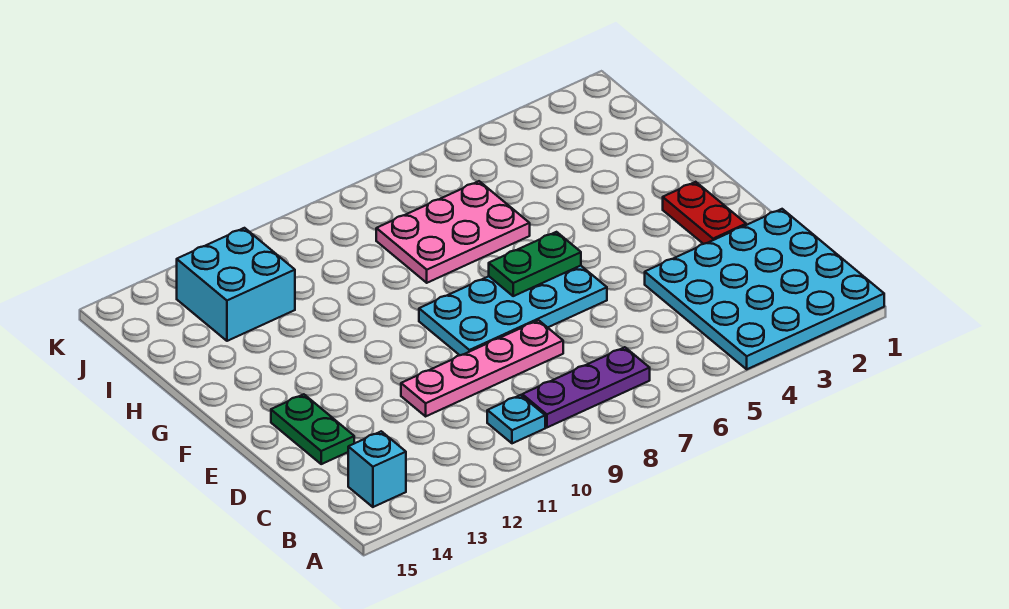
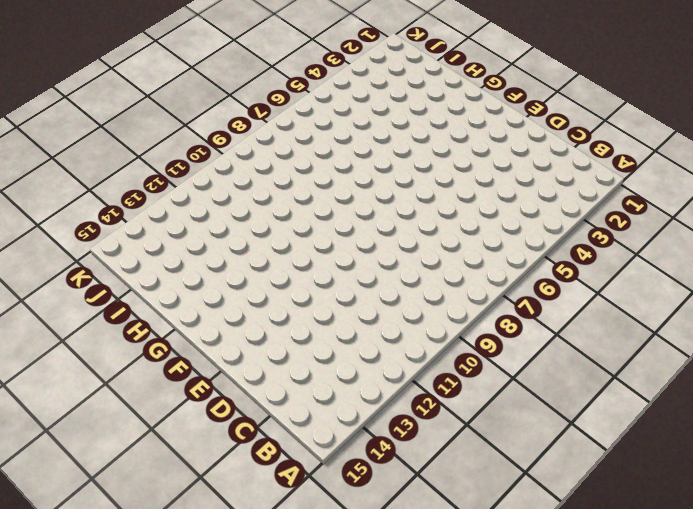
none -> cyan plate A1:D4 level 1
none -> purple plate B7:B9 level 1

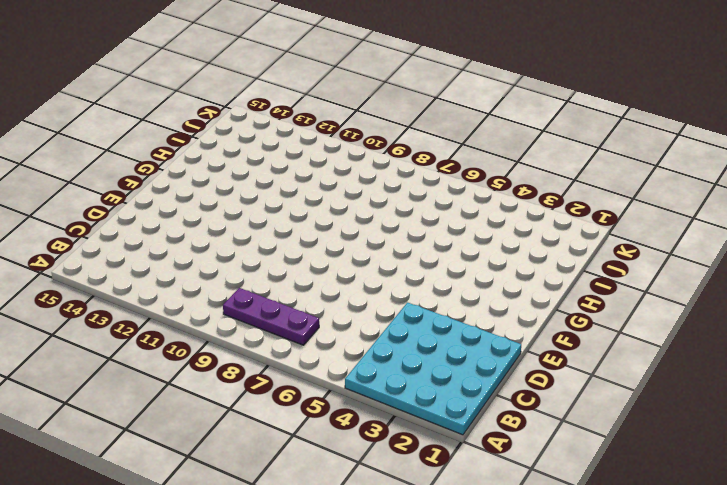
none -> cyan plate B10 level 1
none -> cyan brick B14 level 1

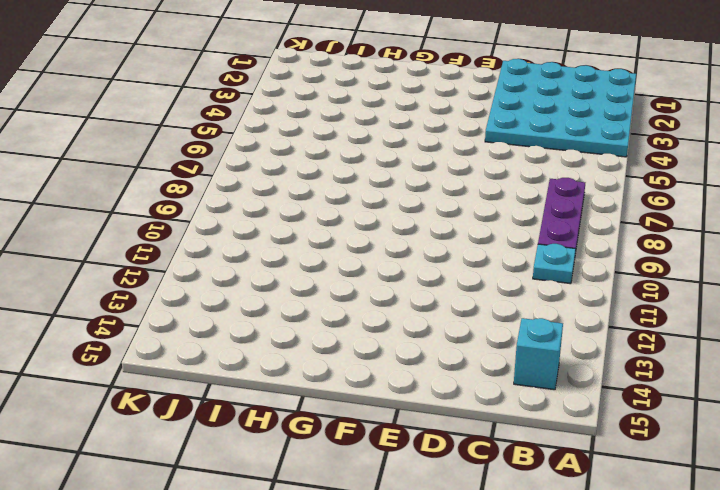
none -> pink plate D8:D11 level 1
none -> green plate D14:E14 level 1

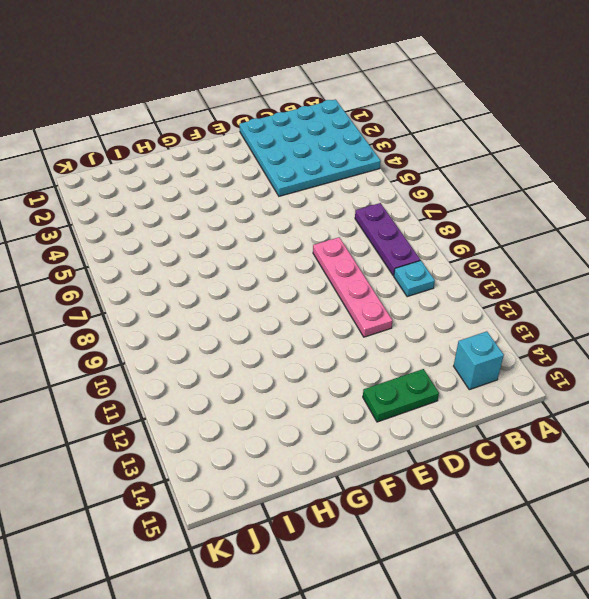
none -> red plate E2:F2 level 1
none -> cyan plate E6:F9 level 1

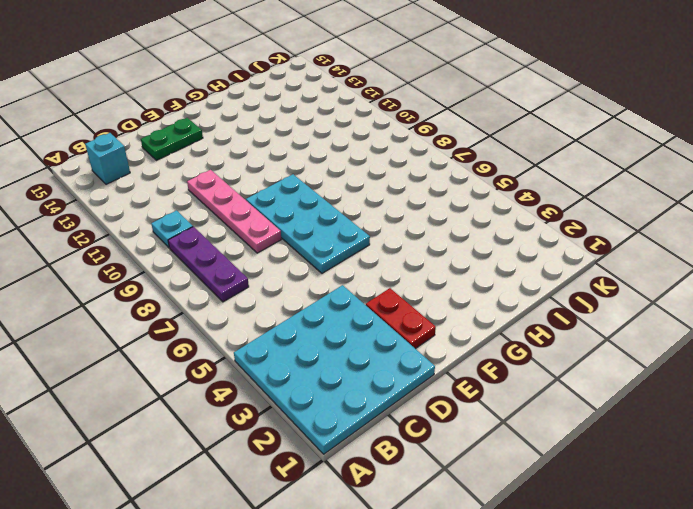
red plate E2:E3 level 1 -> red plate E2:F2 level 1
none -> pink plate H6:I8 level 1
none -> cyan brick I12:J13 level 1

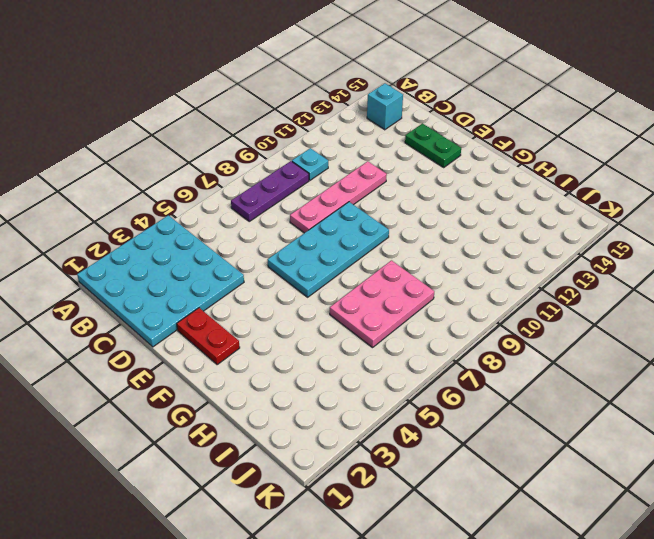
none -> cyan brick I12:J13 level 1
none -> green plate F6:F7 level 2

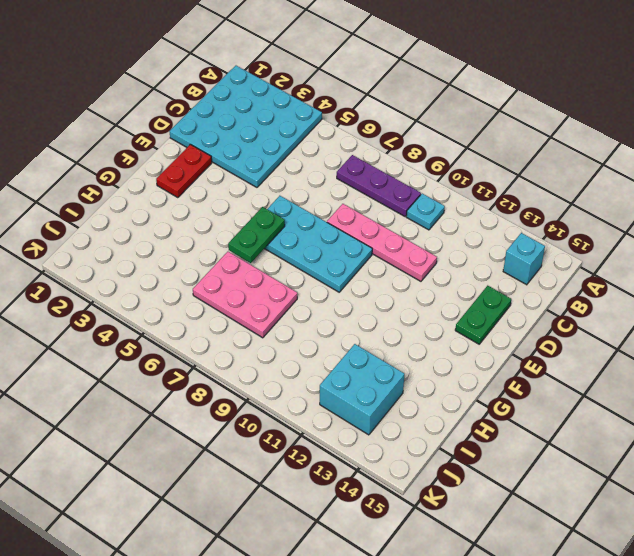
green plate F6:G6 level 2 -> green plate F6:F7 level 2

